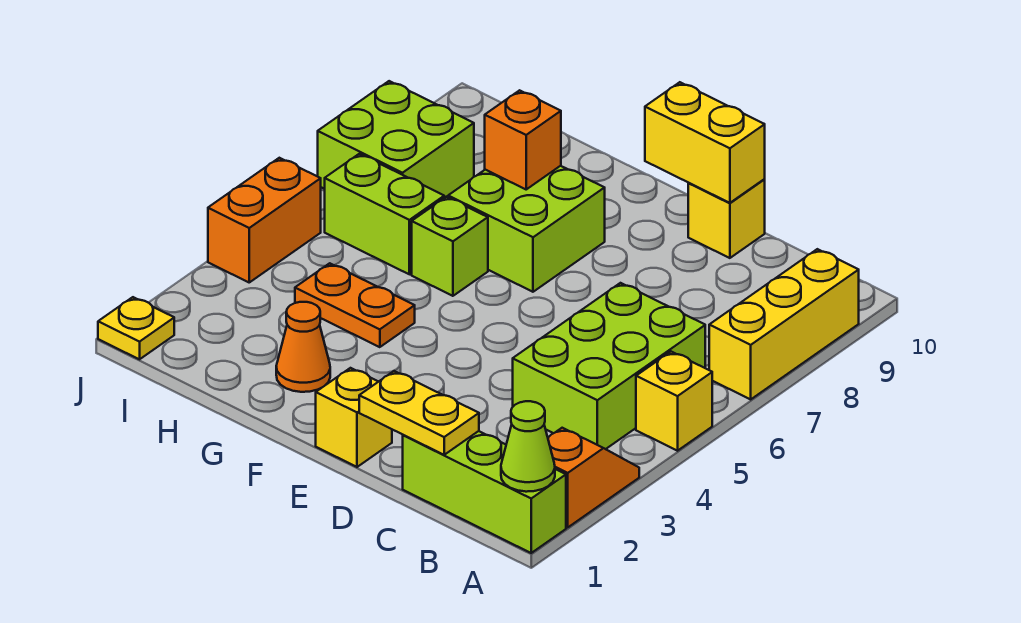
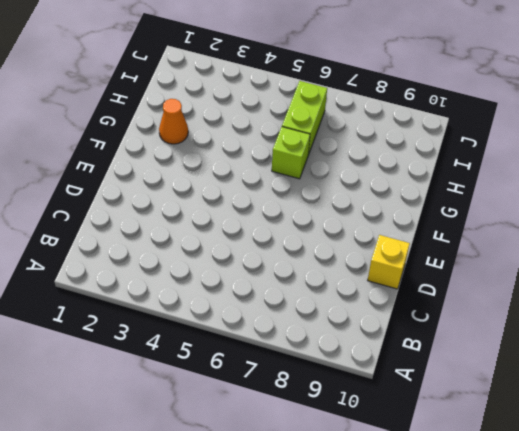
none -> lime brick A1:C1 level 1
none -> orange slope A2:A3 level 1 top 2
none -> yellow brick A5 level 1

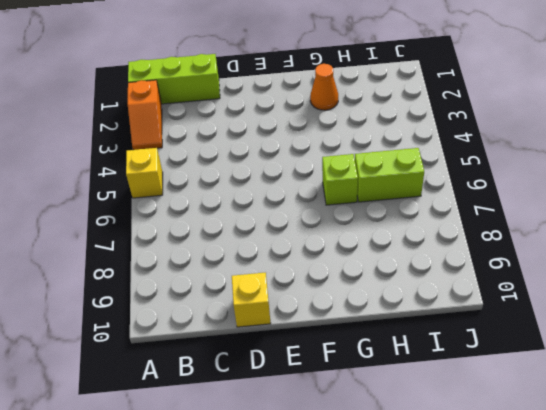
none -> yellow brick A7:A9 level 1
none -> lime brick B4:C6 level 1
none -> yellow brick E1 level 1

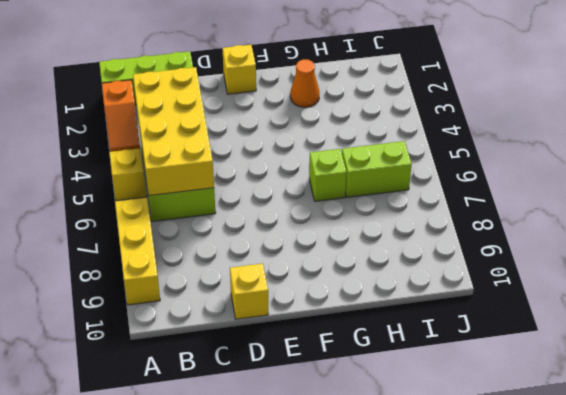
yellow brick B3:C6 level 2 -> none
none -> lime brick F7:G8 level 1
none -> orange plate G4:H4 level 1
none -> lime brick I7:J8 level 1

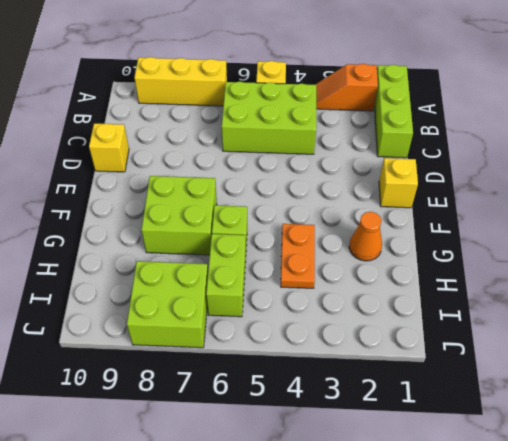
none -> yellow plate J1 level 1
none -> orange brick J4:J5 level 1
none -> lime cone A1 level 2

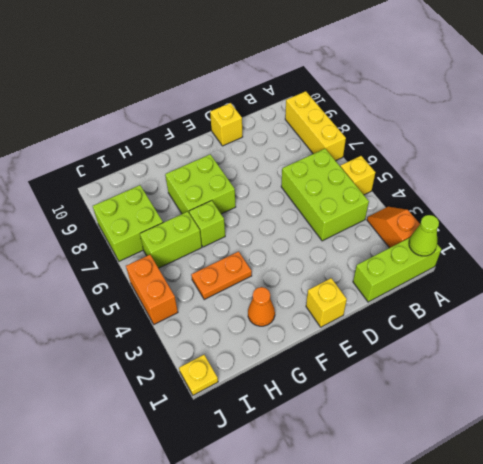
none -> yellow plate C1:D1 level 2
none -> yellow brick D10:E10 level 2
none -> orange brick G8 level 2

